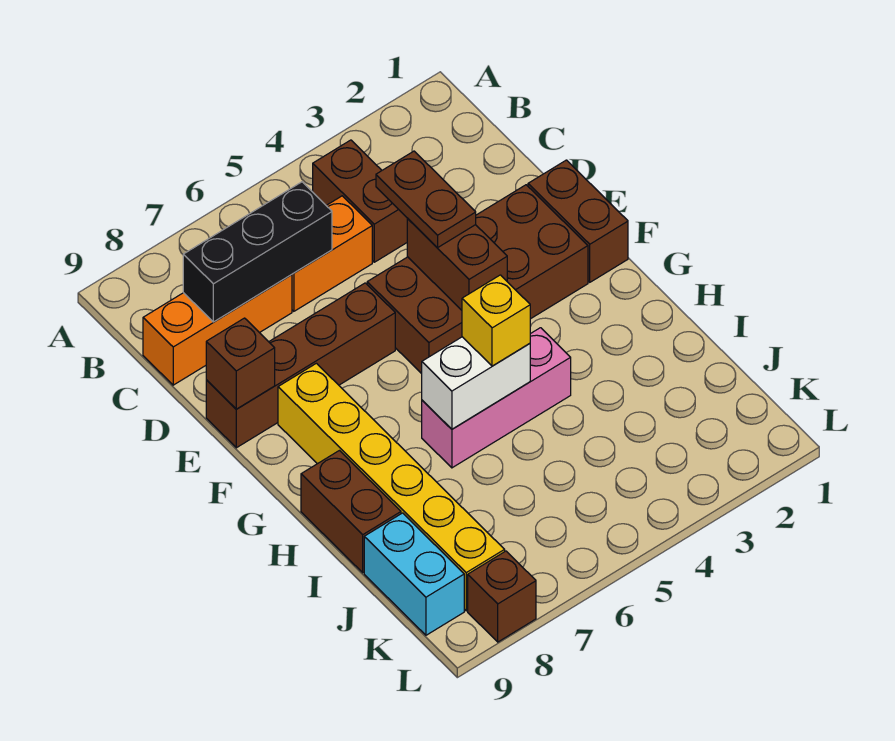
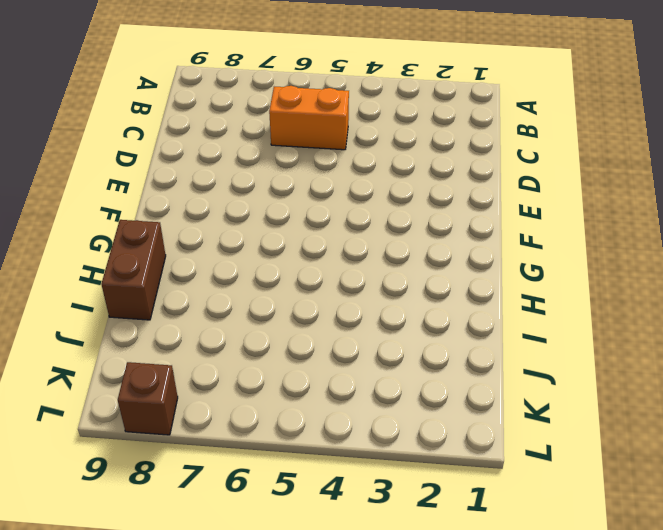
none -> brown brick B4:C4 level 1
none -> orange brick C7:C9 level 1
none -> brown brick E1:F1 level 1

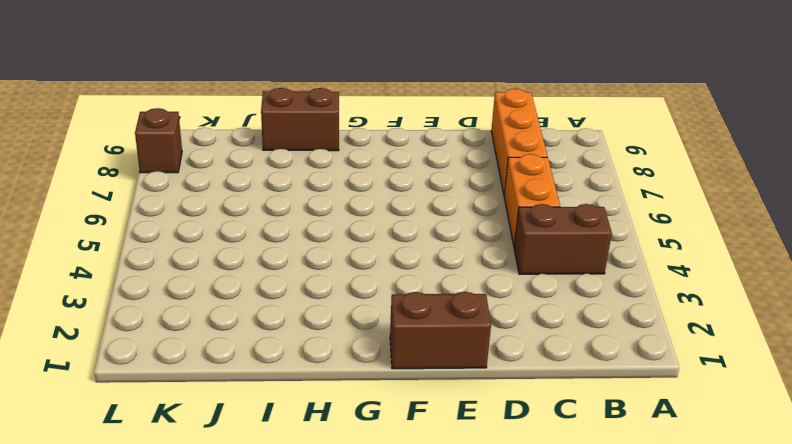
none -> brown brick E2:F5 level 1
none -> brown brick E6:E9 level 1
none -> yellow brick F8:K8 level 1

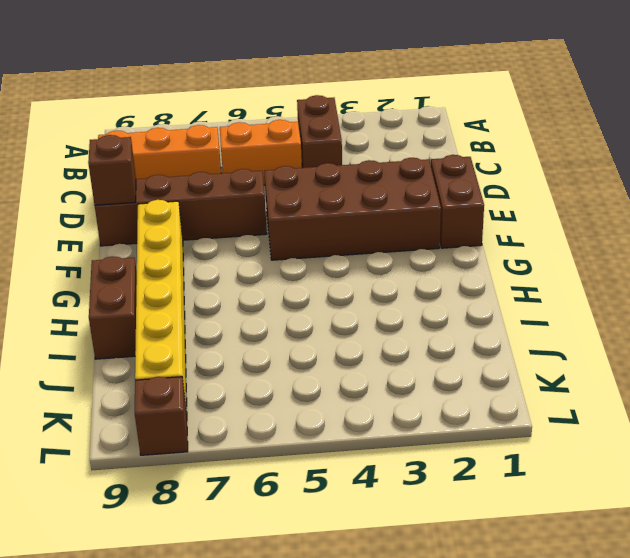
none -> pink brick H4:H6 level 1
none -> cyan brick J9:K9 level 1
none -> black brick C6:C8 level 2

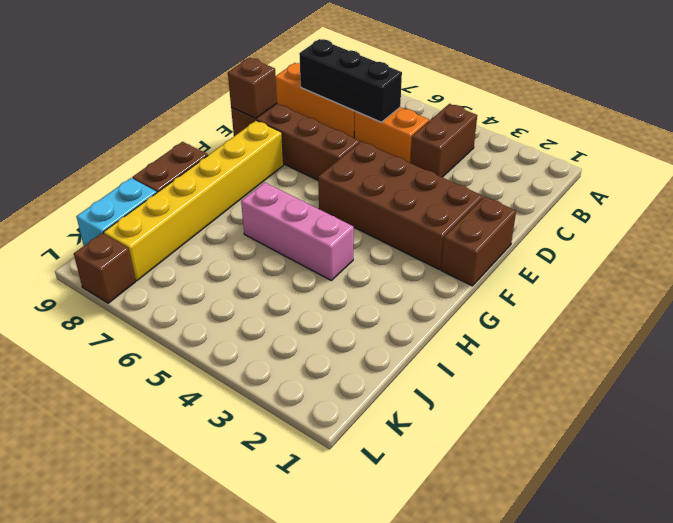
none -> brown brick E4:F4 level 2
none -> white brick H5:H6 level 2
none -> brown plate D4:E4 level 3

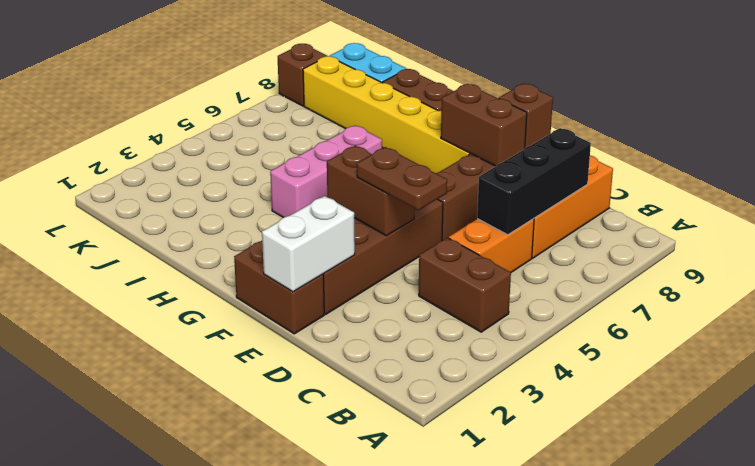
white brick E1:E2 level 2 -> white brick H5:H6 level 2
brown brick E8:F8 level 2 -> none
none -> yellow brick H5 level 3

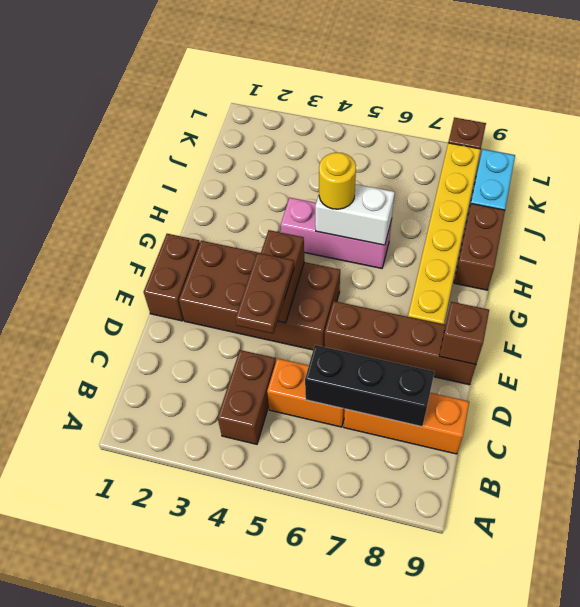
yellow round brick H5 level 3 -> yellow brick H5 level 3

